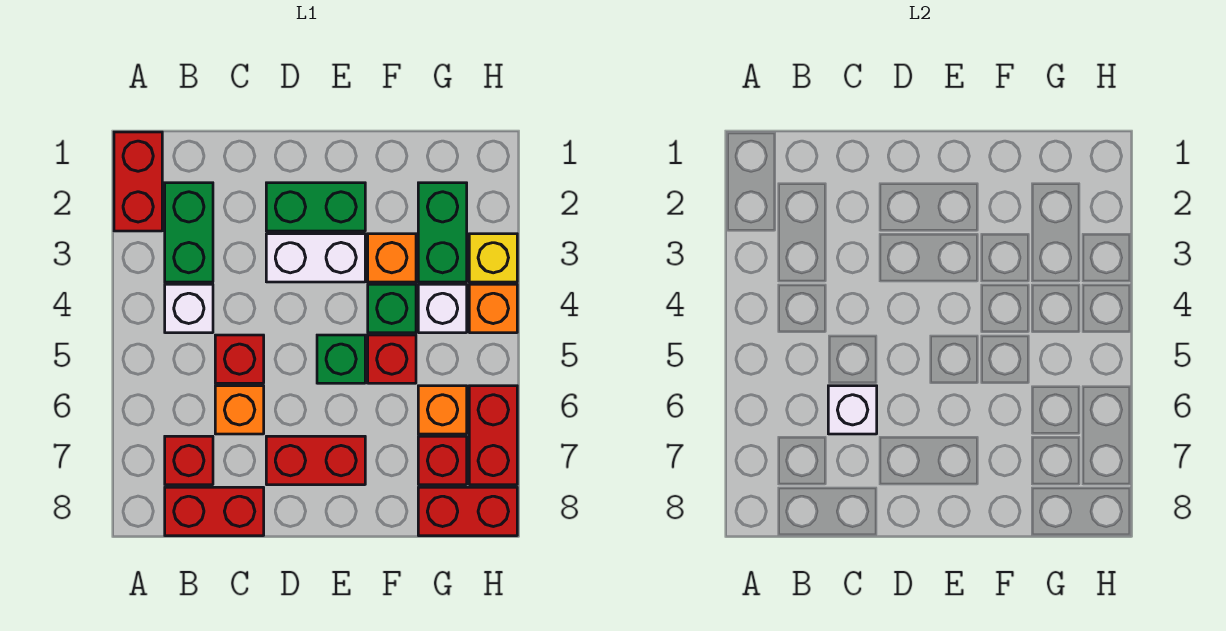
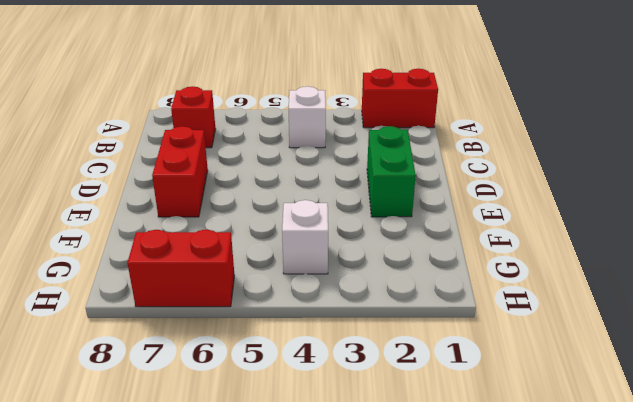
none -> green brick B2:B3 level 1
none -> red brick B8:C8 level 1
none -> red brick C5 level 1

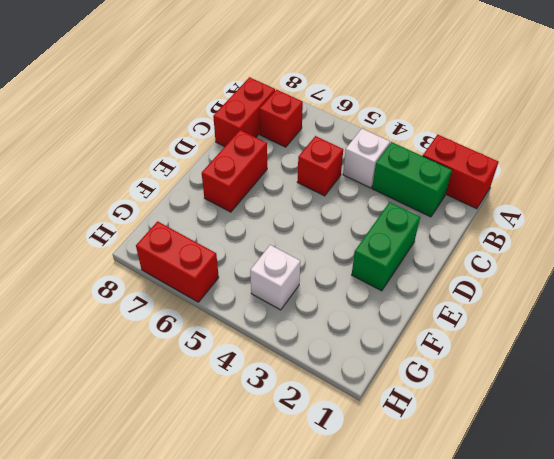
none -> orange brick C6 level 1
none -> white brick D3:E3 level 1
none -> green brick E5 level 1

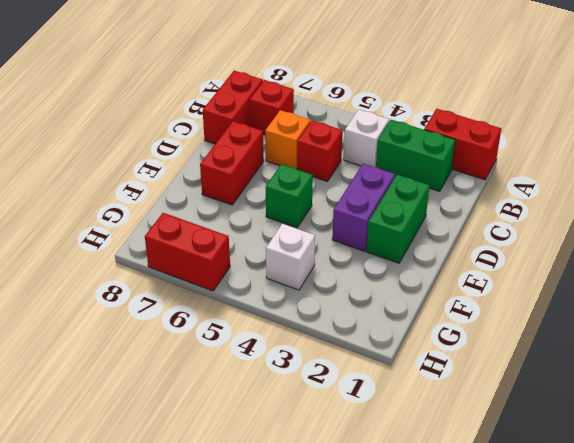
purple brick D3:E3 level 1 -> white brick D3:E3 level 1
none -> orange brick F3 level 1
none -> green brick F4 level 1
none -> red brick F5 level 1

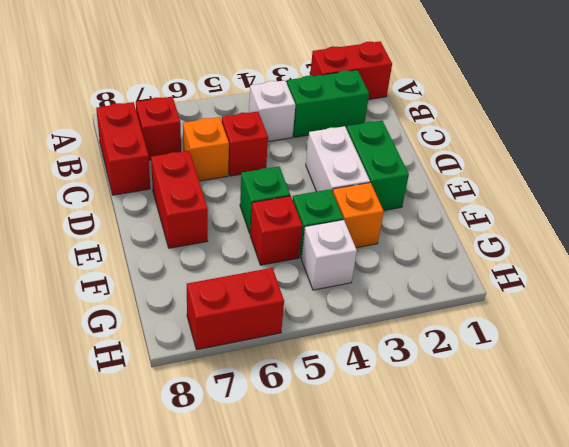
none -> green brick G2:G3 level 1
none -> orange brick G6 level 1
none -> red brick G7 level 1

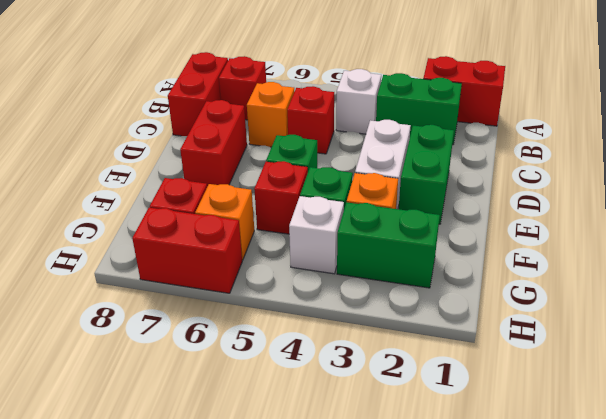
none -> red brick G8:H8 level 1
none -> yellow brick H3 level 1
none -> orange brick H4 level 1

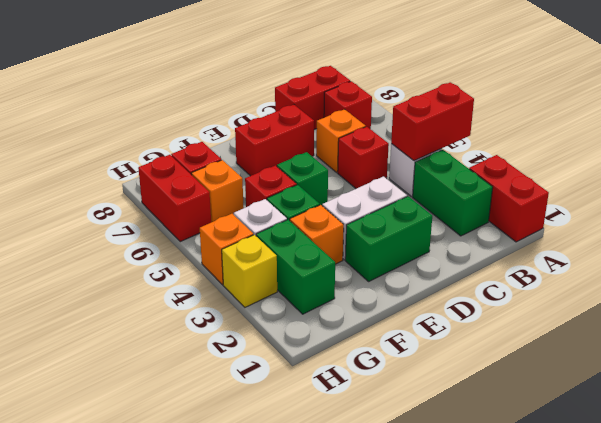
red brick A4:B4 level 2 -> red brick G8:H8 level 1
none -> white brick C6 level 2

